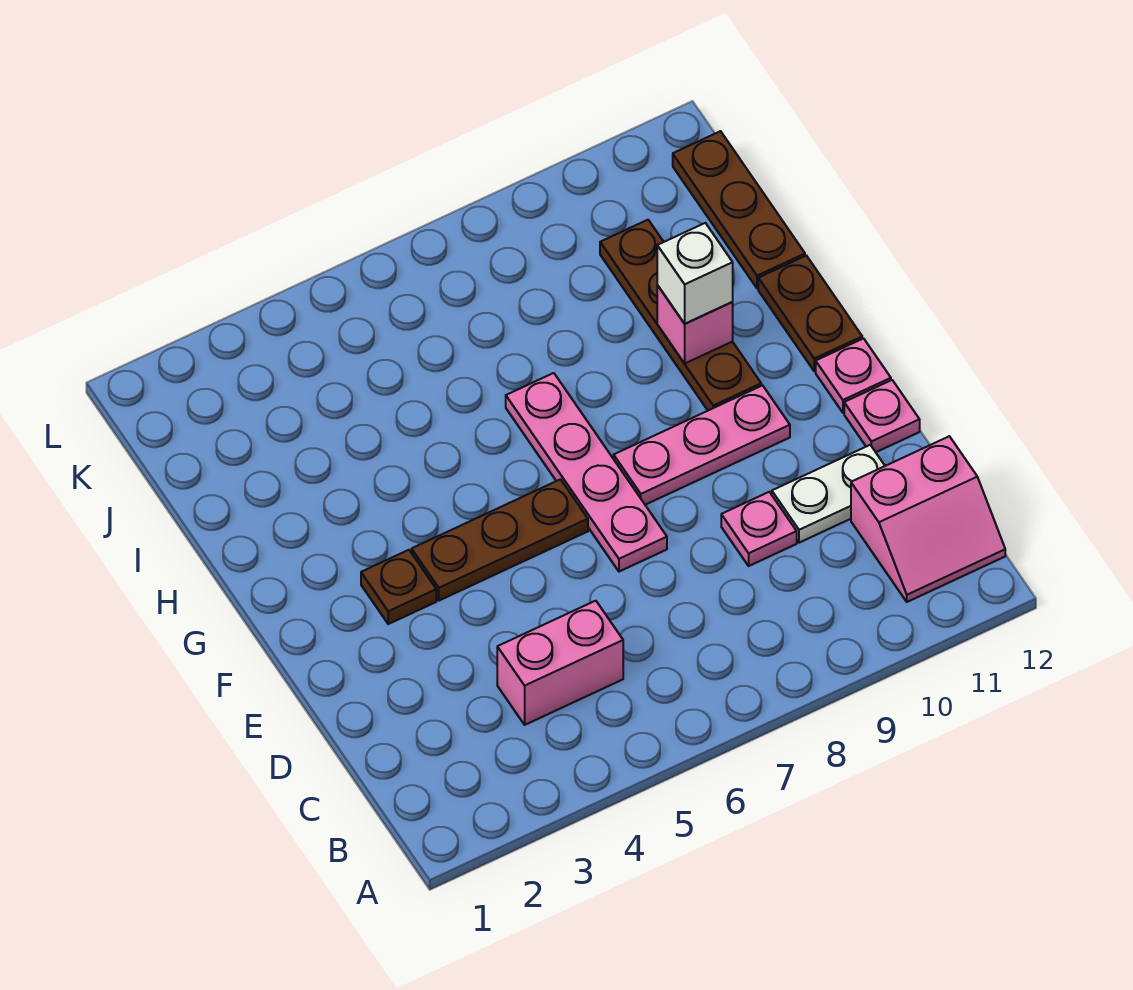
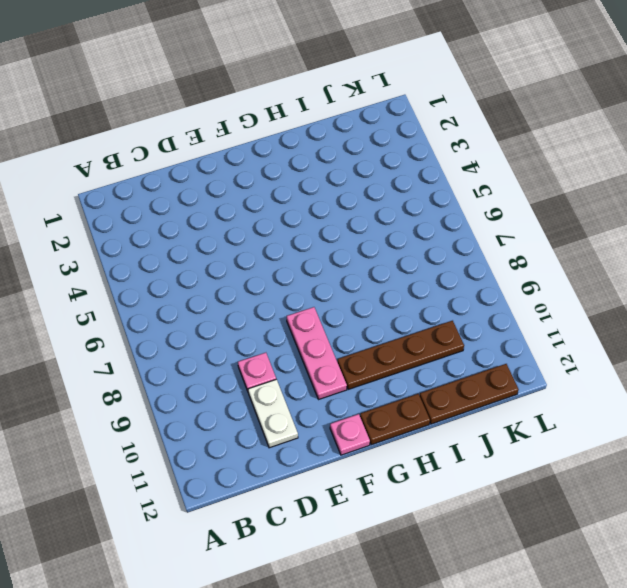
none -> pink slope B11:C12 level 1 top C
none -> pink brick C4:C5 level 1
none -> pink plate E7:H7 level 1

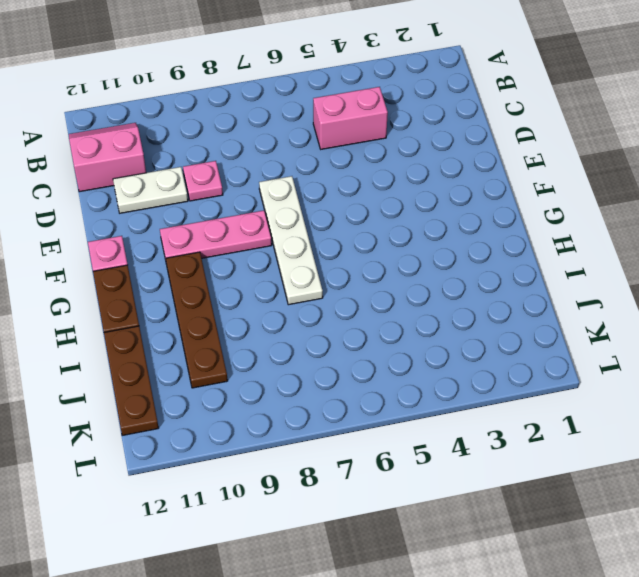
white plate E7:H7 level 1 -> pink plate E7:H7 level 1
none -> pink plate E12 level 1
none -> brown plate F3 level 1
none -> brown plate F4:F6 level 1

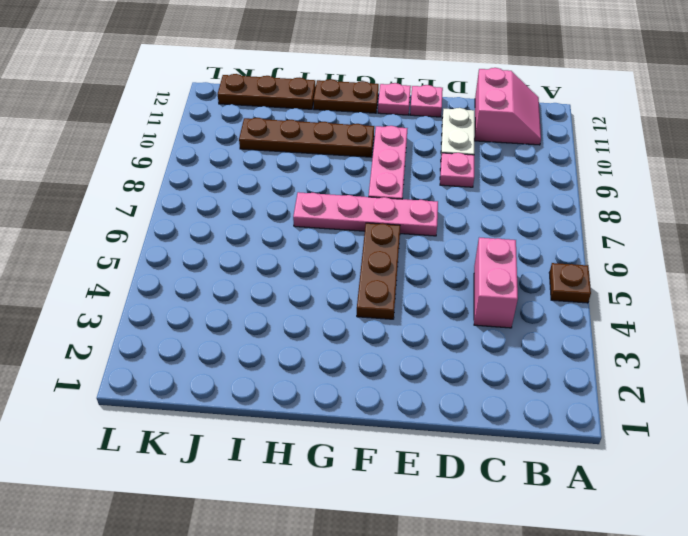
brown plate A5 level 1 -> brown plate F3 level 1
none -> pink brick H10 level 2
none -> white brick H10 level 3

